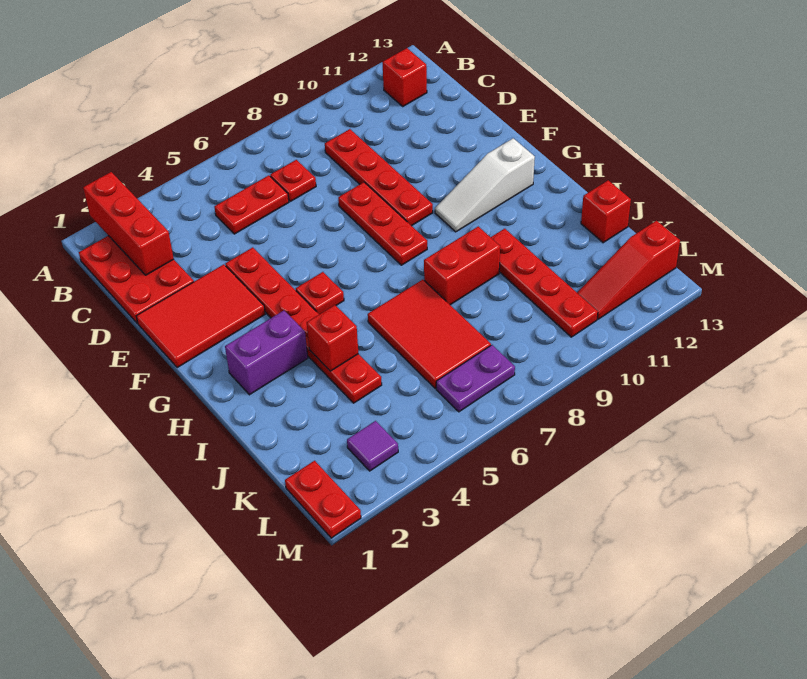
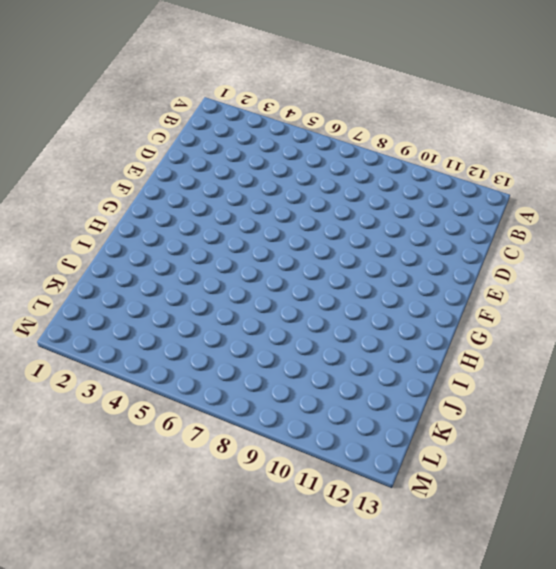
none -> red plate B1:D2 level 1
none -> red brick B12 level 1
none -> red plate C5:C6 level 1

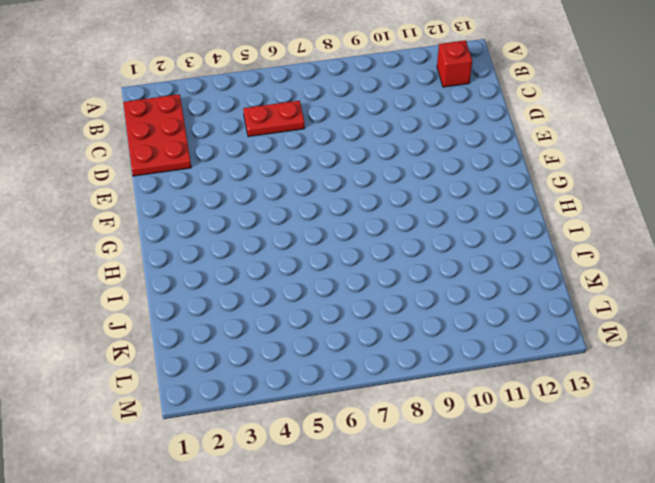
none -> red plate C7 level 1
none -> red plate C9:F9 level 1
none -> red tile E1:F3 level 1

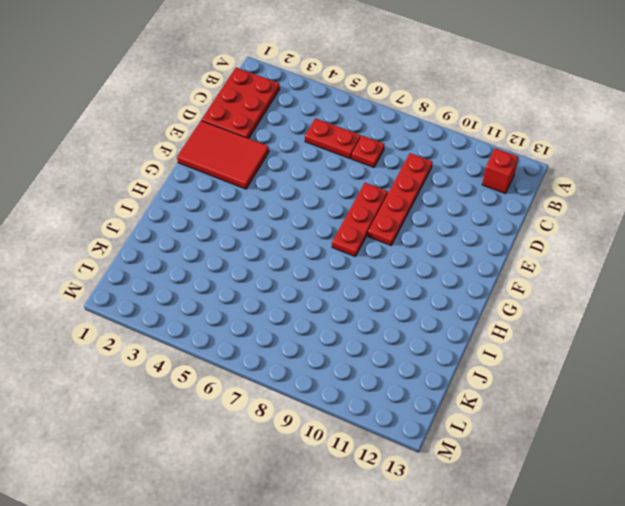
none -> red plate E4:J4 level 1
none -> red plate G5 level 1
none -> white slope G10:G12 level 1 top 12

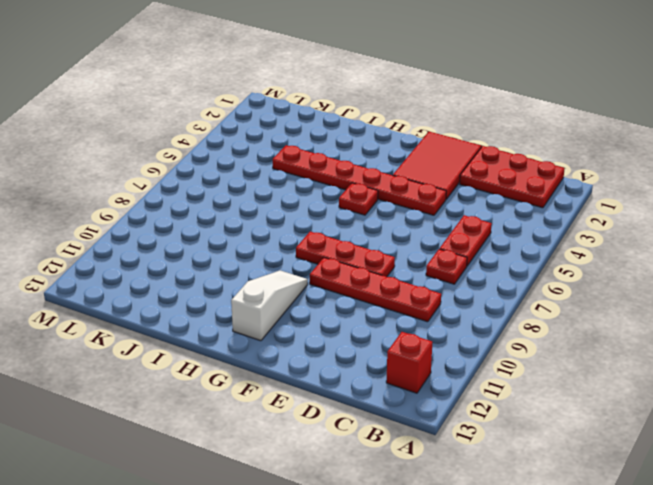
none -> purple brick H2:H3 level 1
none -> red tile I6:K7 level 1
none -> red brick I8:I9 level 1

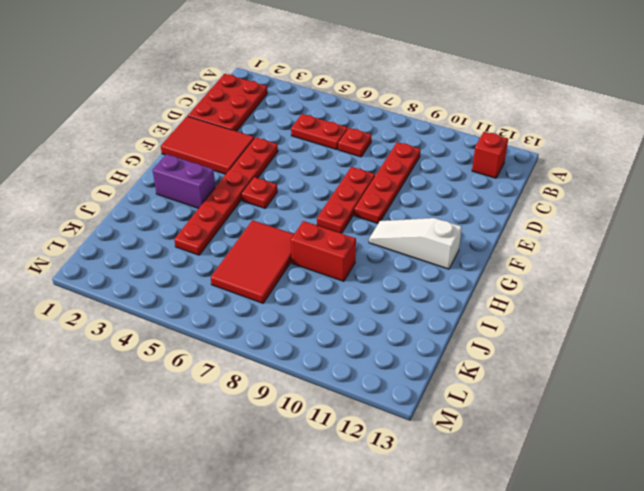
none -> red plate I10:L10 level 1
none -> red brick J13 level 1
none -> red plate L1:M1 level 1

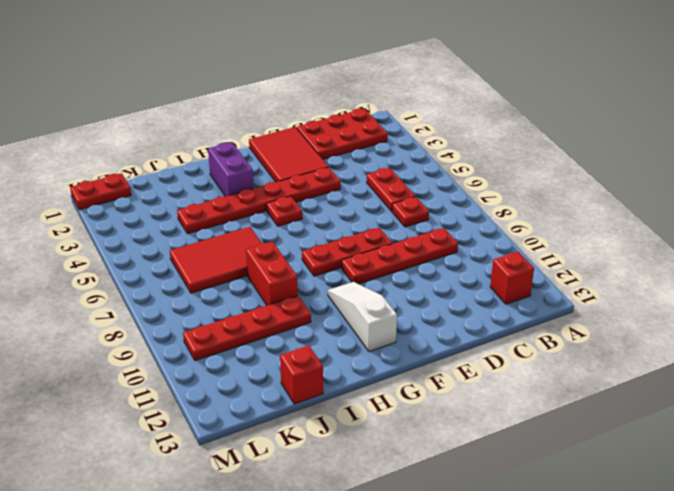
none -> purple tile L3 level 1
none -> purple plate L6:L7 level 1
none -> red slope L11:L13 level 1 top 13

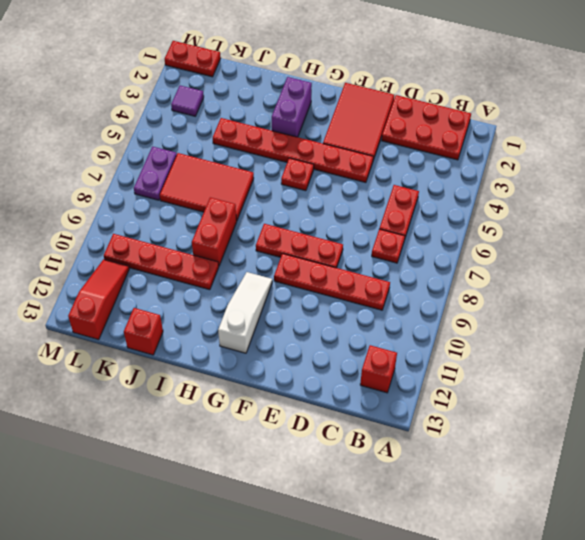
none -> red brick A2:C2 level 2
none -> red brick I4 level 2

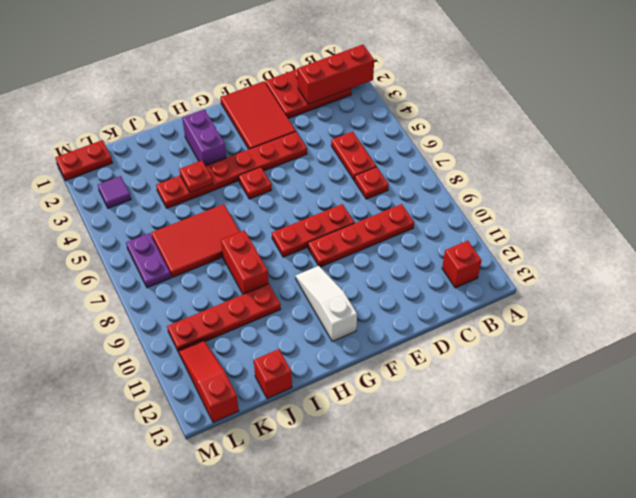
red plate I4 level 2 -> red brick I4 level 2

